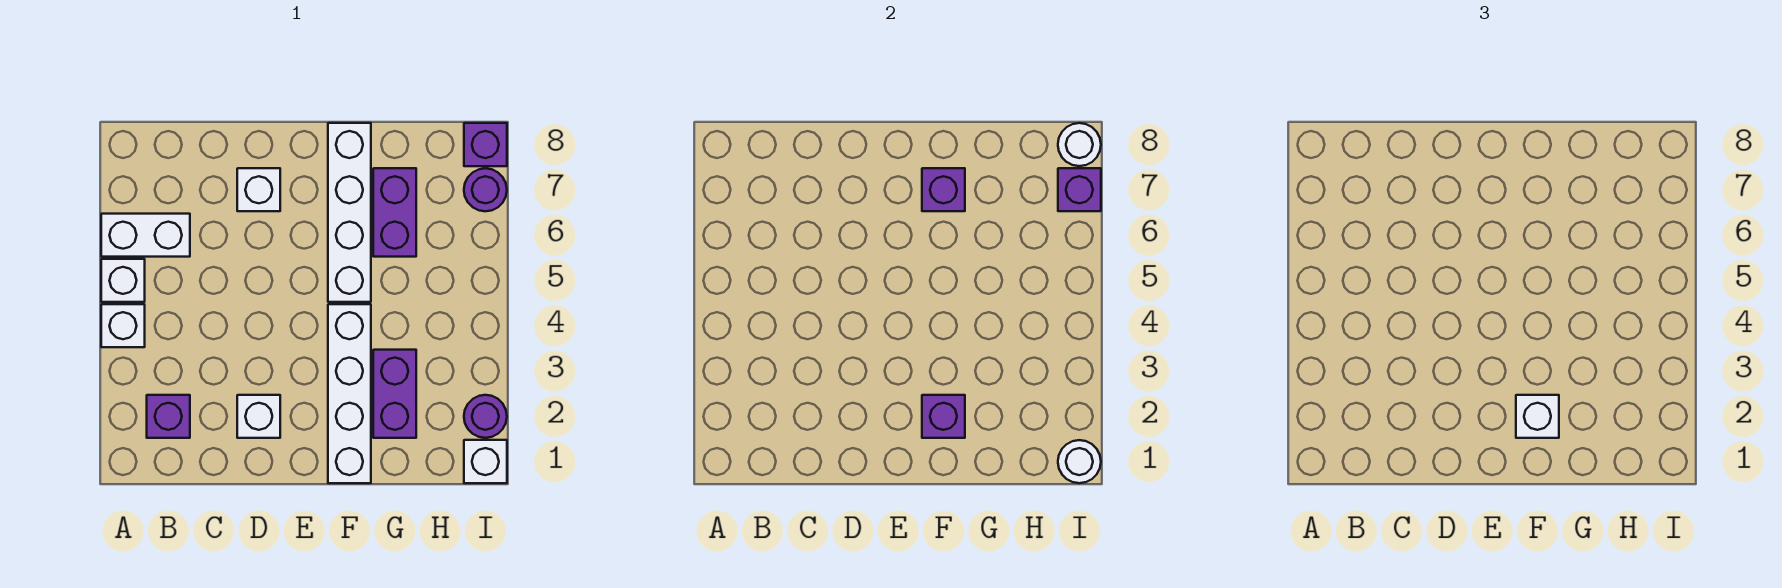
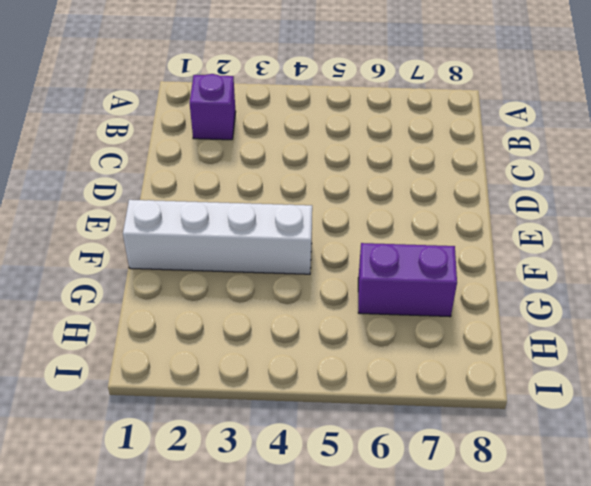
none -> white brick A4 level 1
none -> white brick A5 level 1
none -> white brick A6:B6 level 1

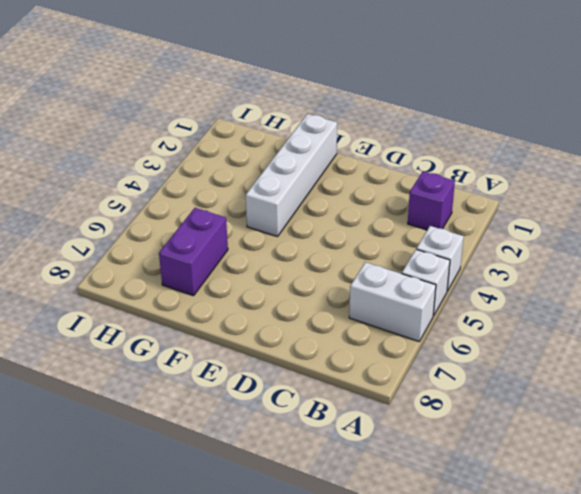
none -> white brick D2 level 1
none -> white brick D7 level 1
none -> white brick F5:F8 level 1

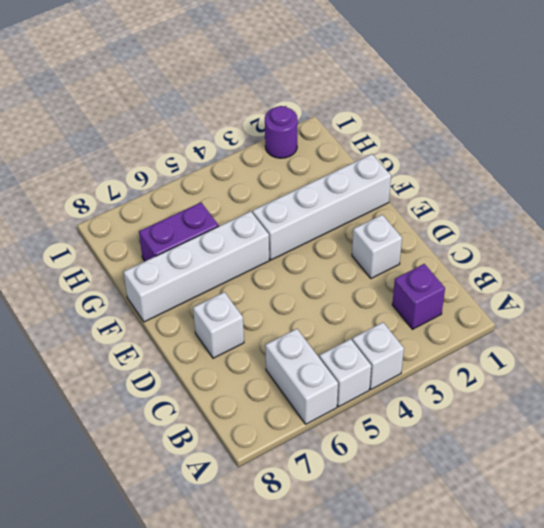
none -> purple brick G2:G3 level 1
none -> white brick I1 level 1
none -> purple round brick I7 level 1

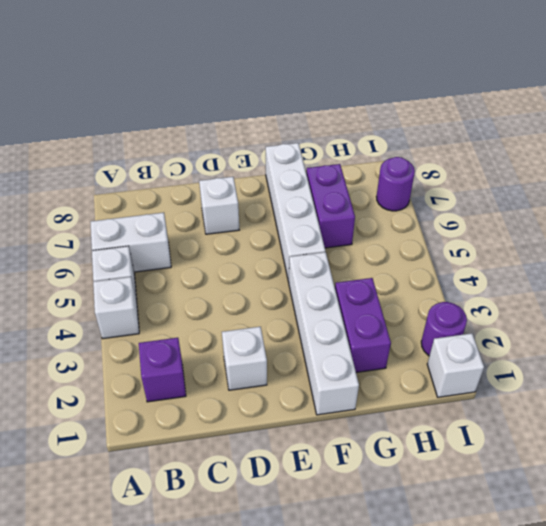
none -> purple brick I8 level 1
none -> purple brick F2 level 2
none -> purple brick F7 level 2

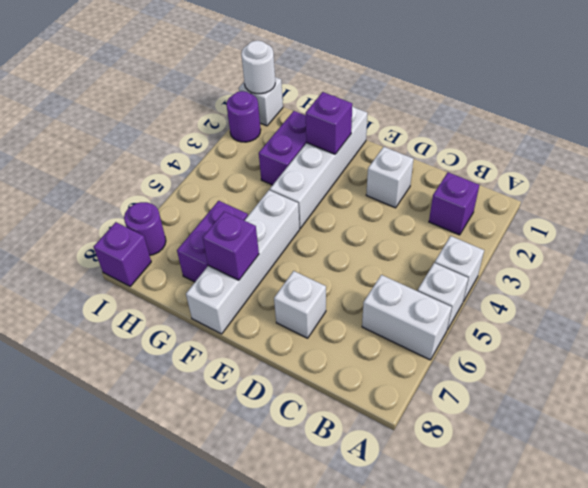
none -> purple brick I7 level 2
none -> white round brick I8 level 2
none -> white brick F2 level 3

